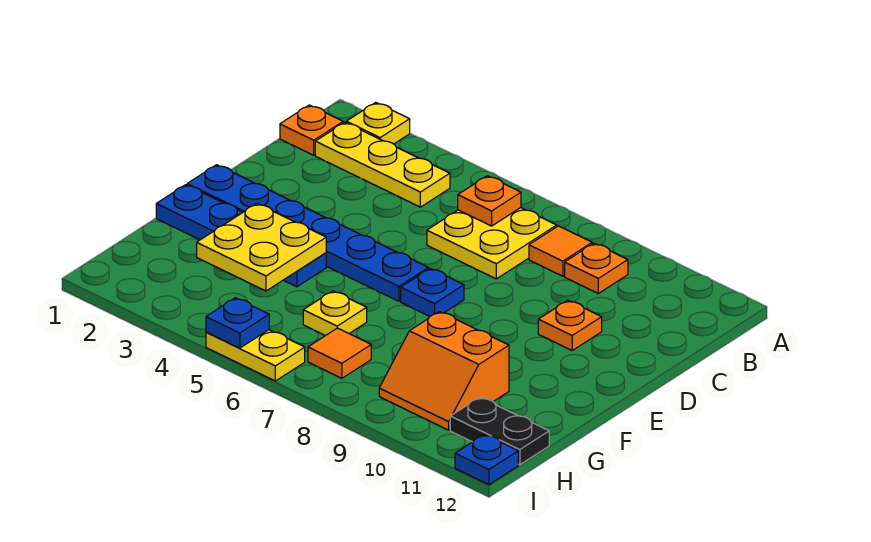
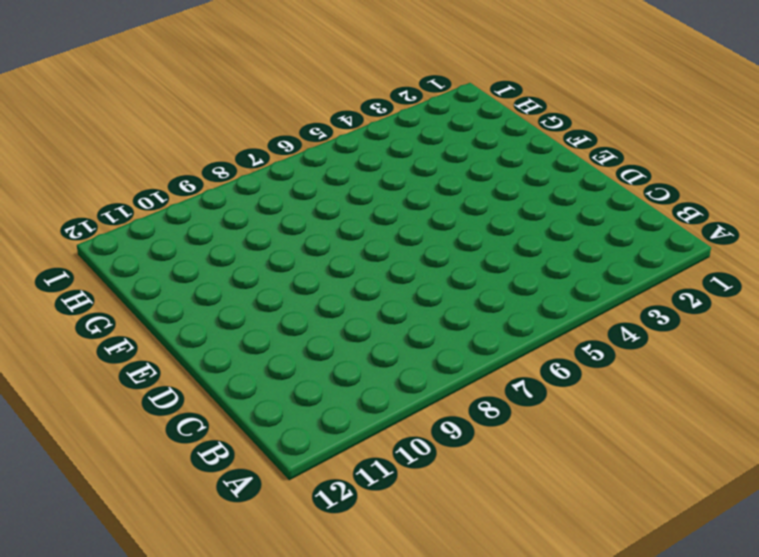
none -> yellow plate A2 level 1
none -> orange plate B1 level 1
none -> yellow plate B2:B4 level 1

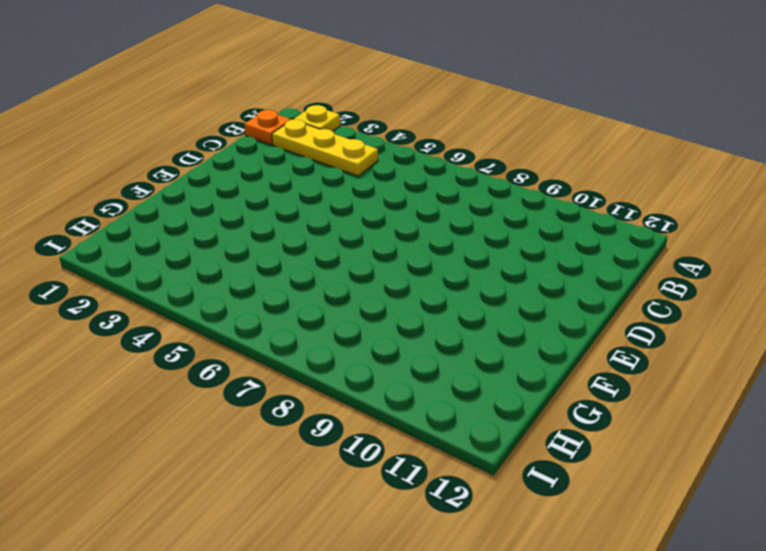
none -> yellow plate B6:C7 level 1
none -> orange tile B8 level 1
none -> orange plate B9 level 1

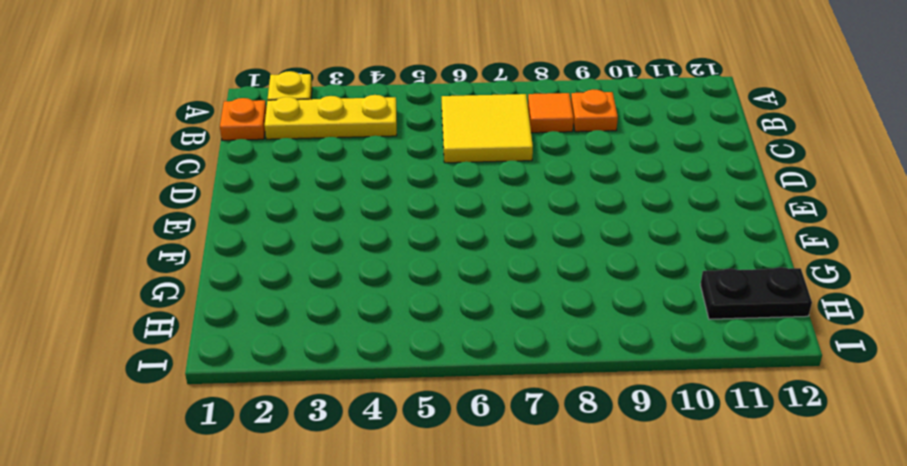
yellow tile B6:C7 level 1 -> yellow plate B6:C7 level 1
none -> orange plate D10 level 1
none -> blue plate E1:E6 level 1
none -> blue plate E7 level 1

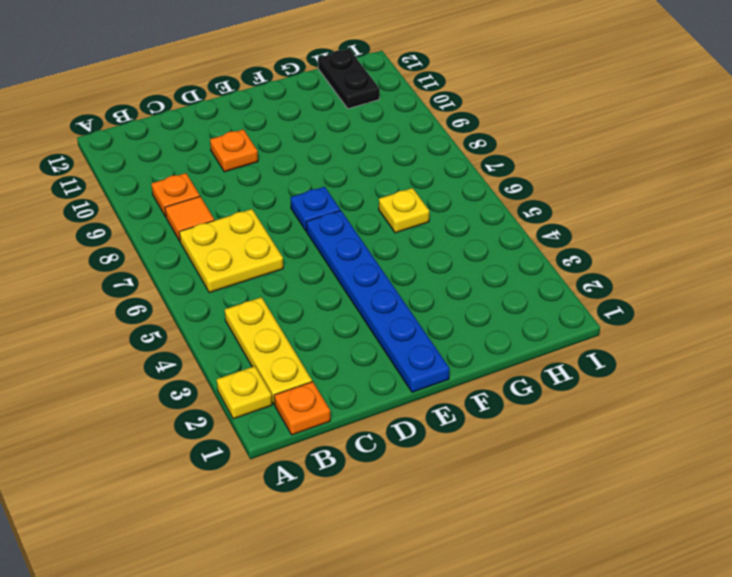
none -> blue plate F1:F4 level 1
none -> orange slope G9:H10 level 1 top G
none -> orange tile H7 level 1

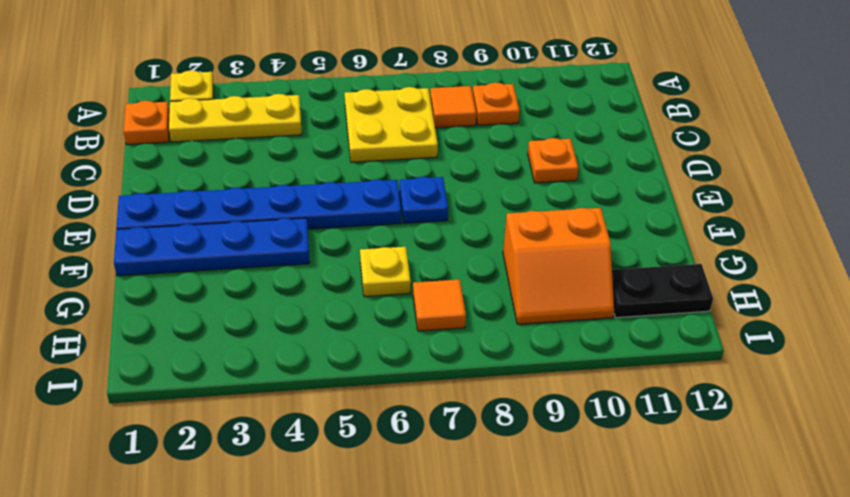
none -> yellow plate I5:I6 level 1
none -> blue plate I12 level 1
none -> orange plate B6 level 2

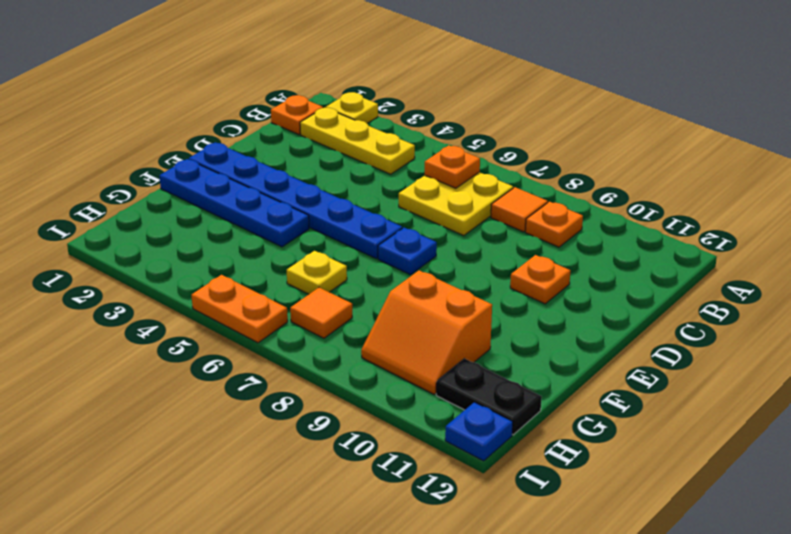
orange plate I5:I6 level 1 -> yellow plate I5:I6 level 1
none -> yellow plate F3:G4 level 2
none -> blue plate I5 level 2

